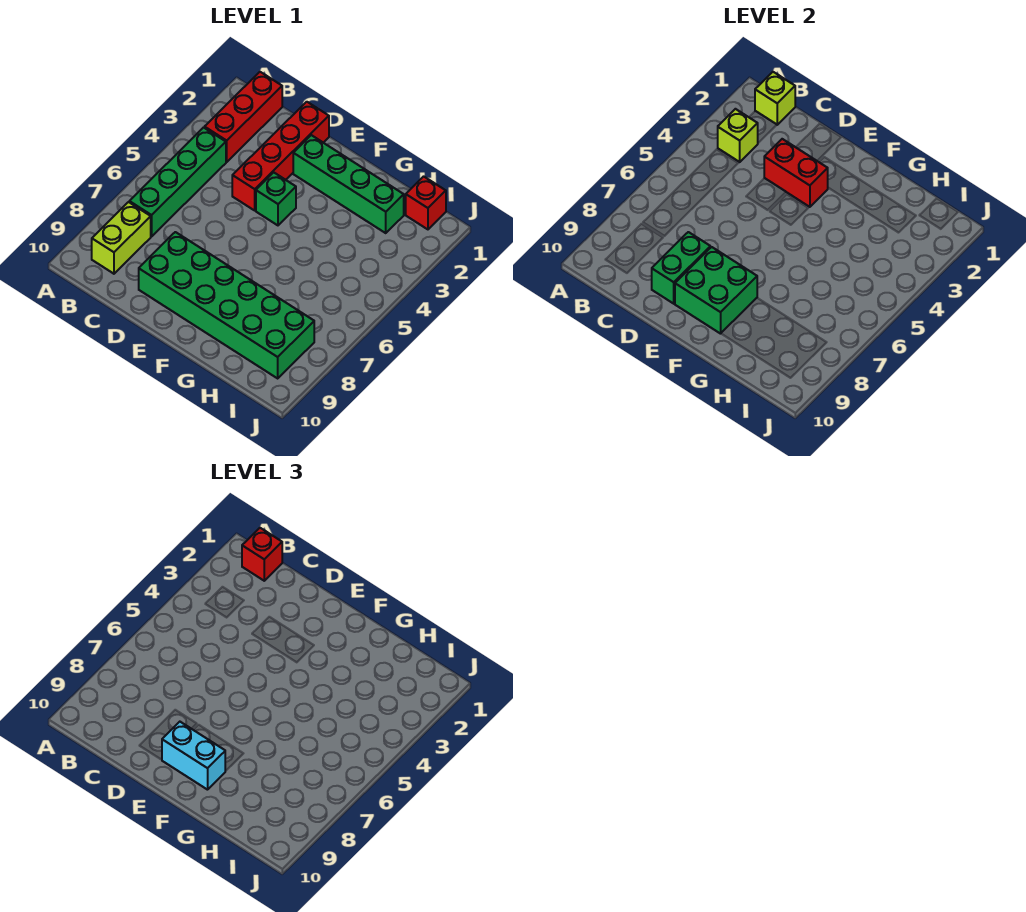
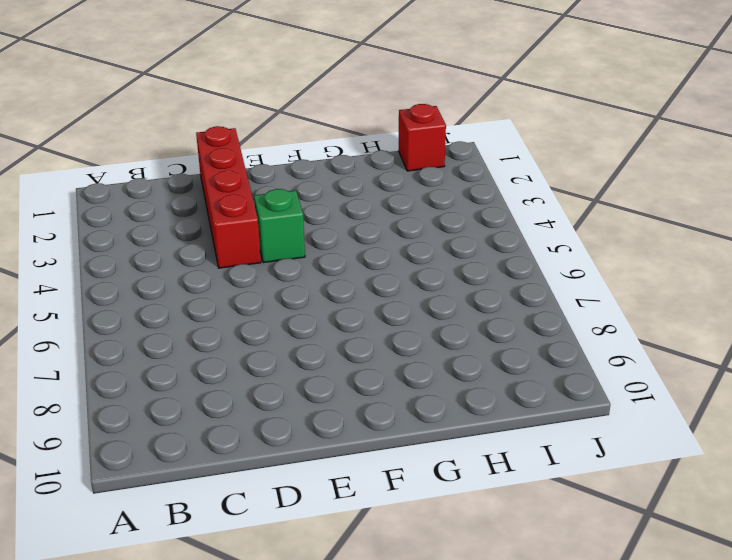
none -> red brick B1:B3 level 1
none -> green brick B4:B7 level 1
none -> lime brick B8:B9 level 1

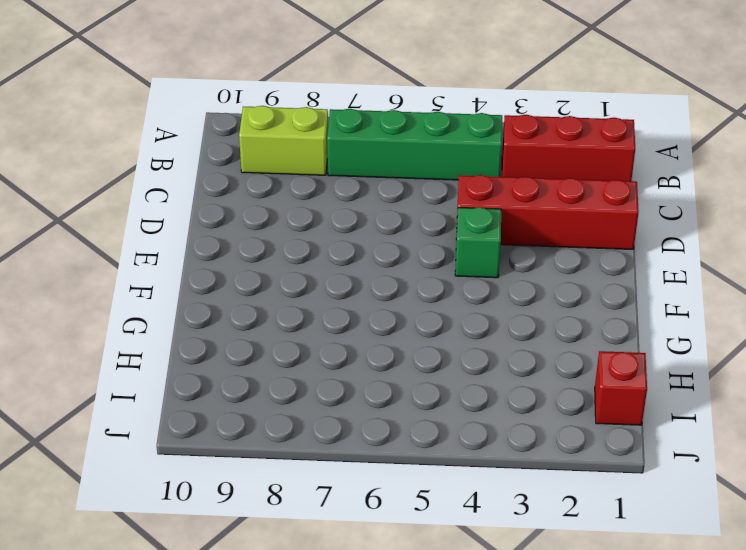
none -> green brick D8:I9 level 1
none -> green brick E2:H2 level 1
none -> lime brick B1 level 2

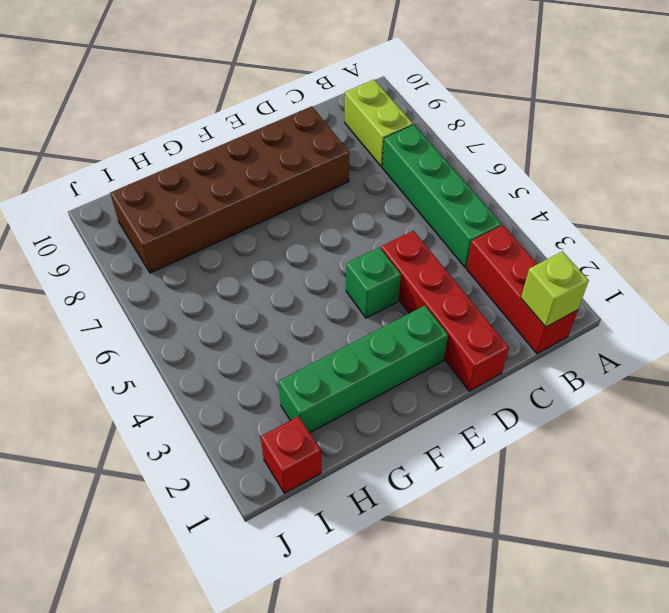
brown brick D8:I9 level 1 -> green brick D8:I9 level 1
none -> lime brick B3 level 2
none -> red brick D3:E3 level 2
none -> green brick D8:D9 level 2

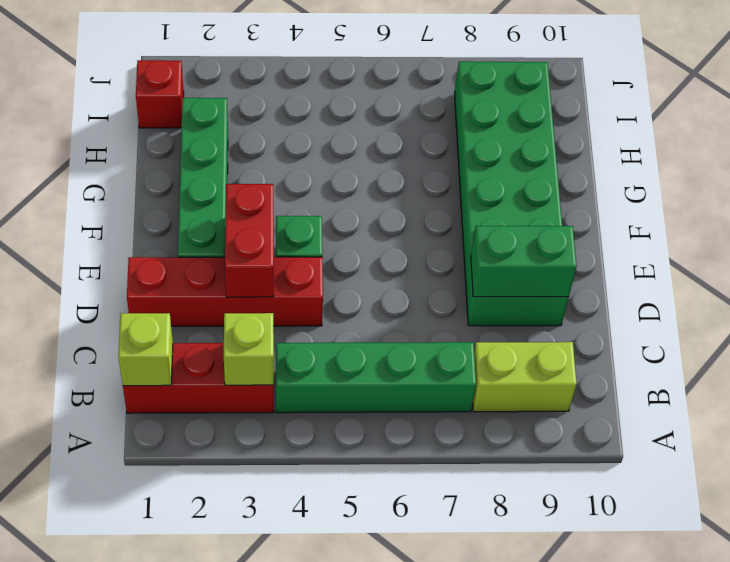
none -> green brick E8:F9 level 2
none -> red brick B1 level 3
none -> cyan brick E9:F9 level 3

